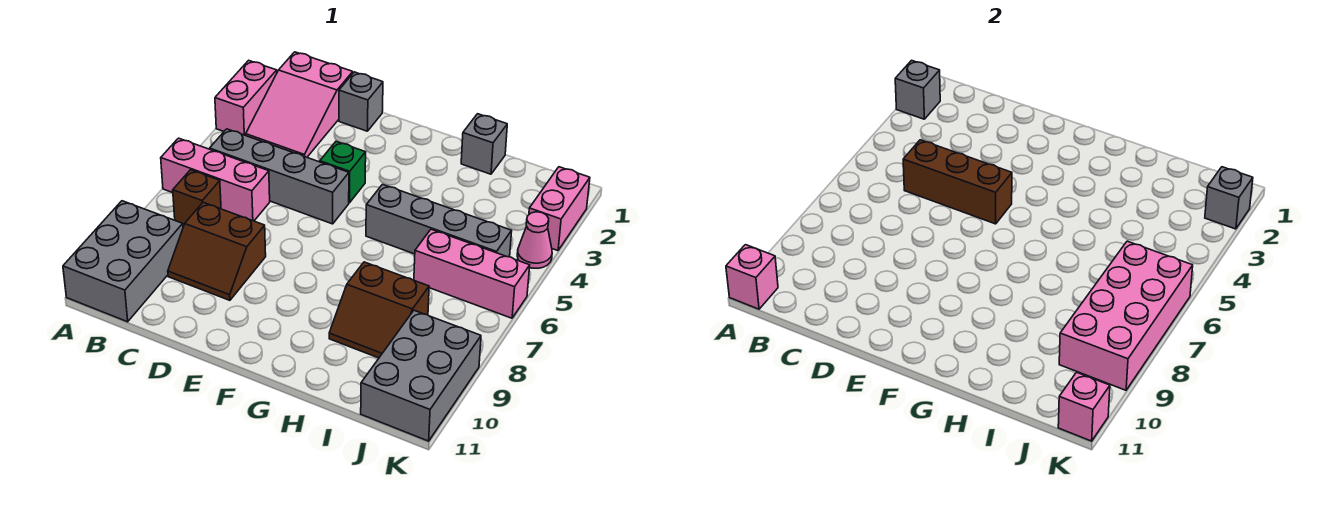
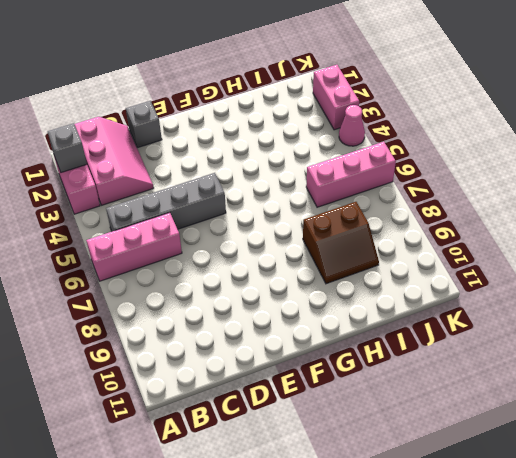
pink slope B1:C3 level 1 top B -> pink slope B1:C3 level 1 top 1
none -> grey brick A9:B11 level 1
none -> brown brick B7 level 1
none -> brown slope C8:D9 level 1 top 8

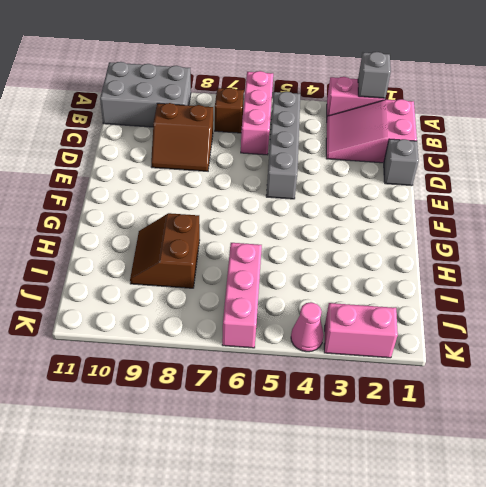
brown slope C8:D9 level 1 top C -> brown slope C8:D9 level 1 top 8
none -> green brick E4 level 1
none -> grey brick G5:J5 level 1
none -> grey brick H1 level 1

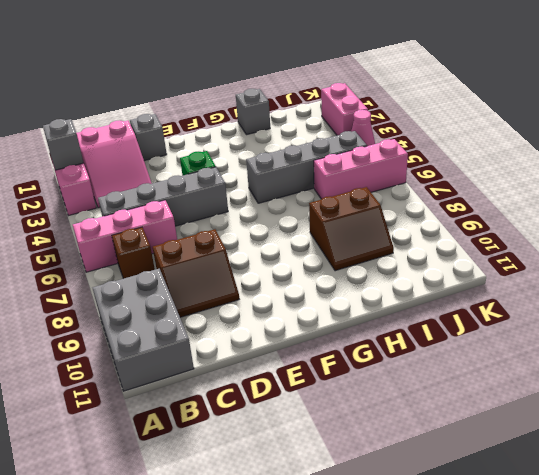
none -> grey brick J9:K11 level 1
none -> pink brick A11 level 2
none -> brown brick C5:E5 level 2

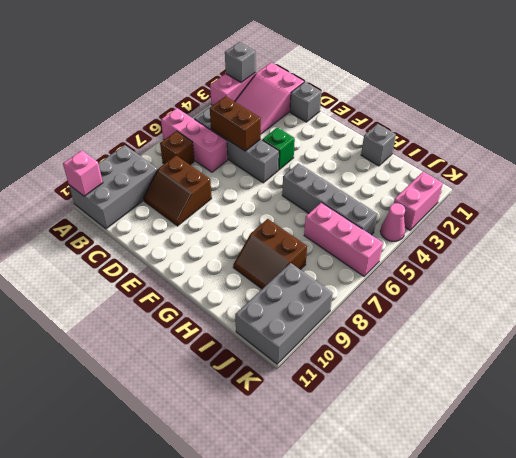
brown brick C5:D5 level 2 -> brown brick C5:E5 level 2
none -> pink brick J6:K9 level 2
none -> grey brick K2 level 2
none -> pink brick K11 level 2

